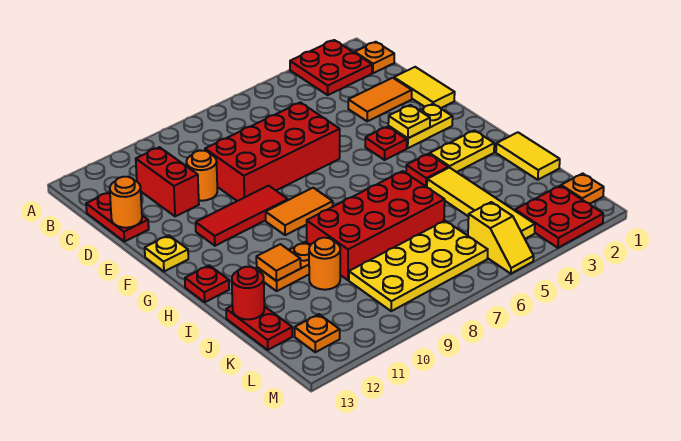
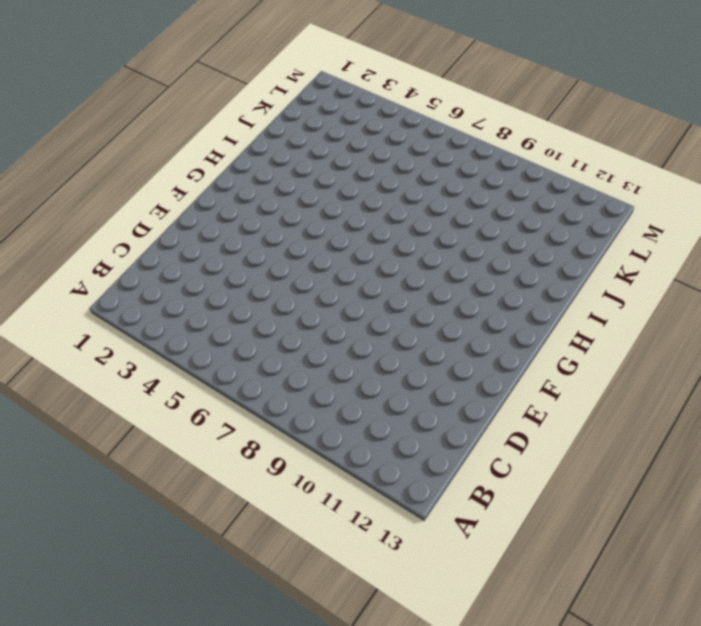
none -> red plate A2:B3 level 1
none -> orange plate B1 level 1
none -> red brick C11:D11 level 1
none -> red plate C13:D13 level 1

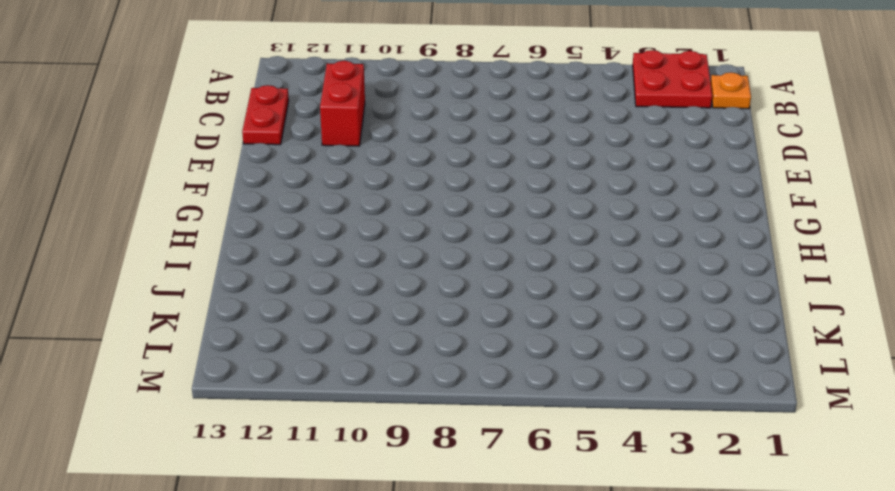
none -> yellow tile D1:E1 level 1
none -> orange tile D2:D3 level 1
none -> red brick D6:E9 level 1
none -> orange round brick D10 level 1

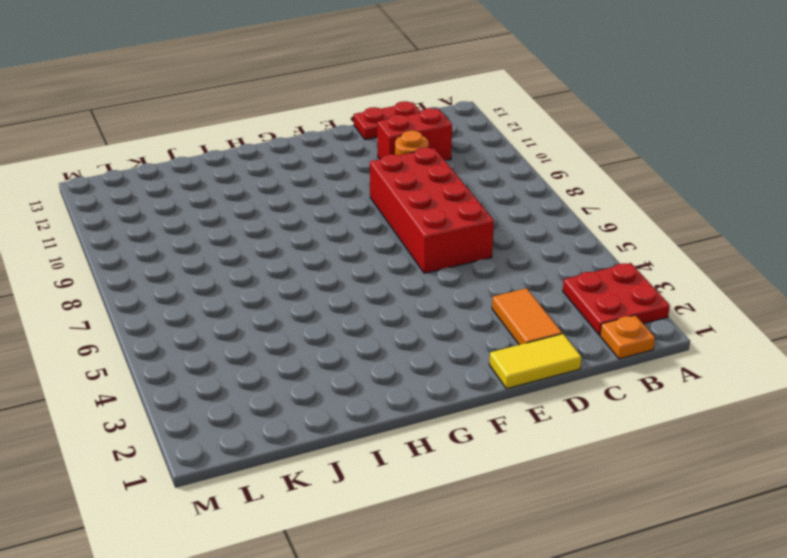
none -> yellow plate F2:F3 level 1
none -> red plate F4 level 1
none -> red tile F9:F11 level 1
none -> yellow plate F13 level 1

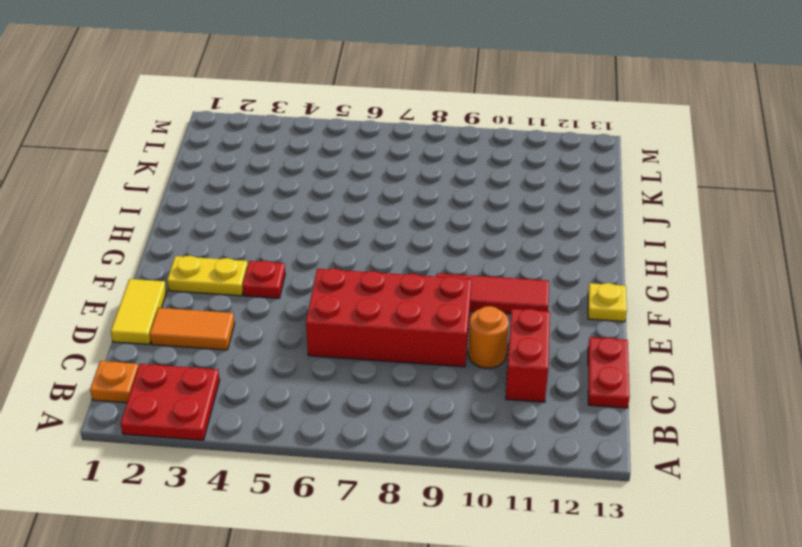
none -> orange tile G8:G9 level 1
none -> yellow plate H2:H3 level 1
none -> red plate H4 level 1
none -> red plate H13 level 1

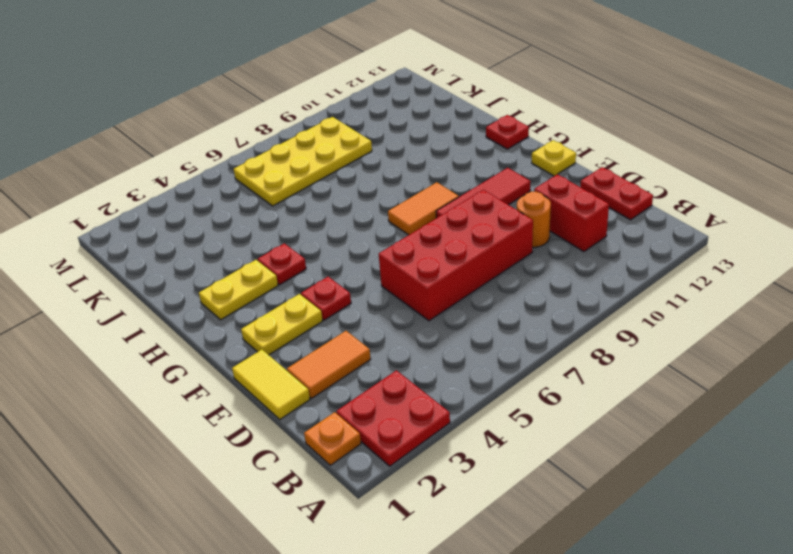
none -> yellow tile I1:J1 level 1
none -> yellow tile I4:L4 level 1
none -> red brick I6:J9 level 1
none -> orange plate I10:I11 level 1

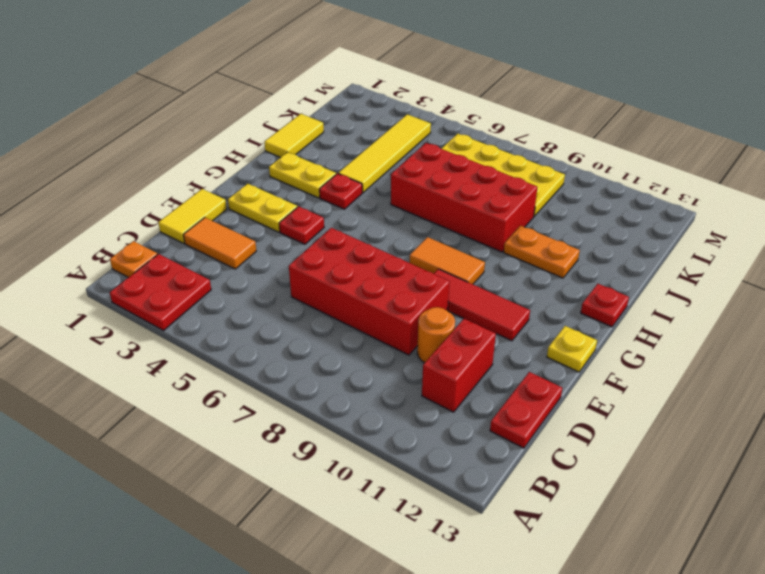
none -> orange round brick J10 level 1
none -> red plate J13:K13 level 1
none -> orange plate L1 level 1
none -> red plate L2:M3 level 1

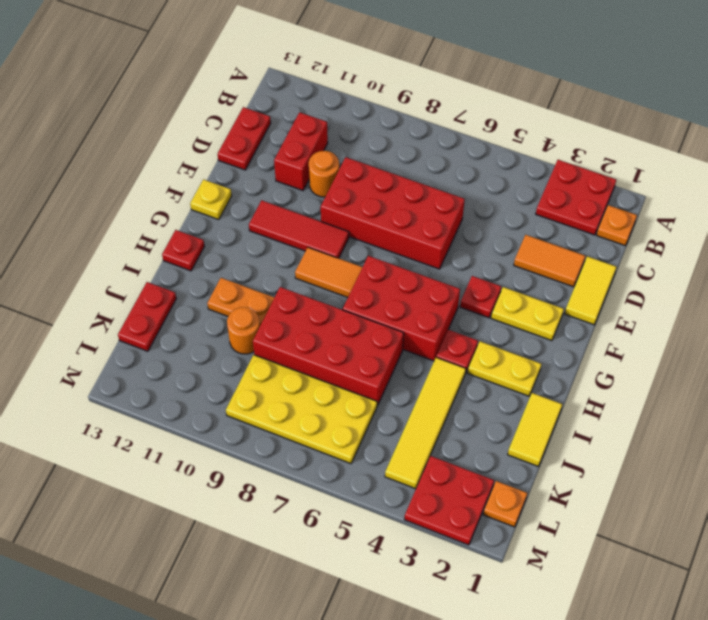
red brick G5:H7 level 1 -> none
none -> yellow slope L5:M5 level 1 top L
none -> orange plate L12 level 1
none -> orange round brick D13 level 2
none -> yellow plate F3 level 2

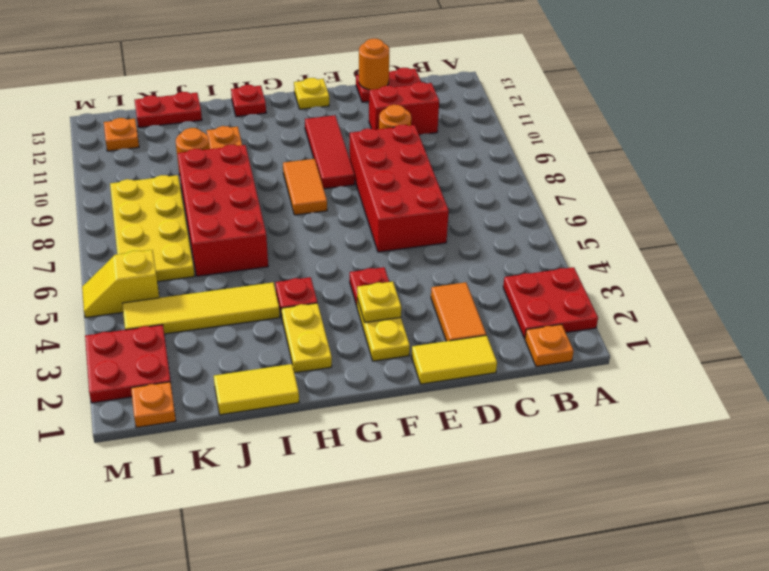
none -> orange tile I11 level 2
none -> red round brick J13 level 2

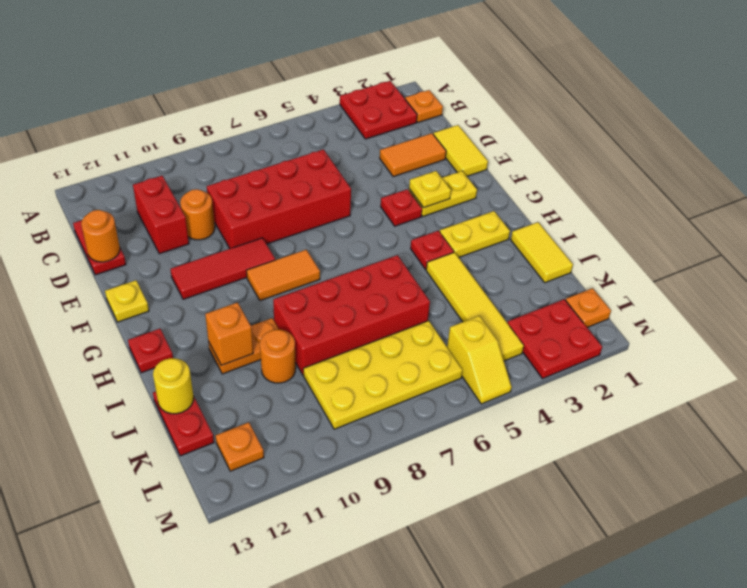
orange brick I11 level 2 -> orange tile I11 level 2
yellow round brick J13 level 2 -> red round brick J13 level 2

